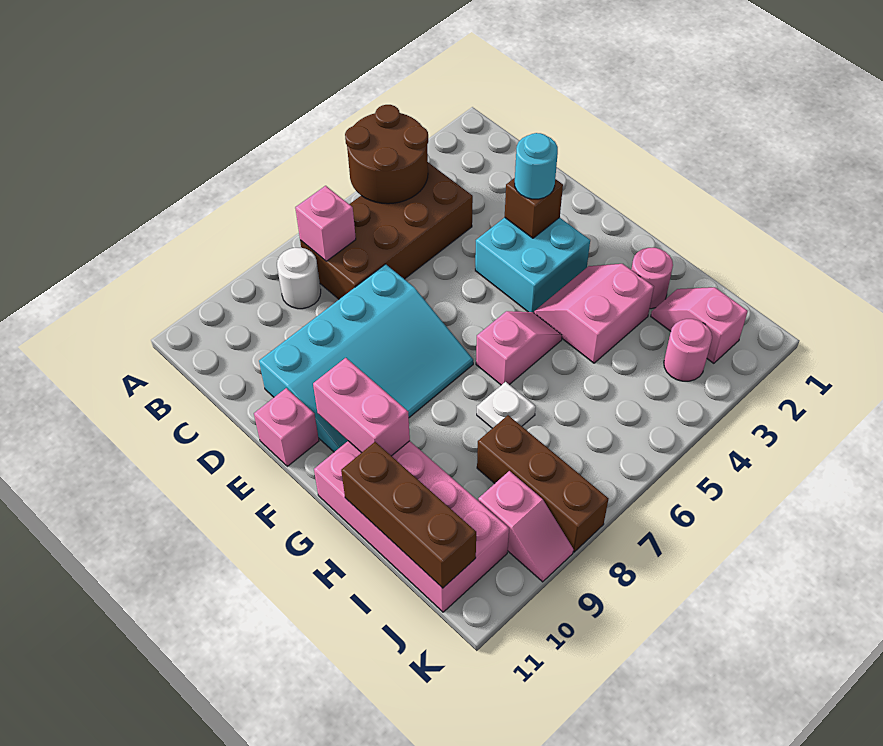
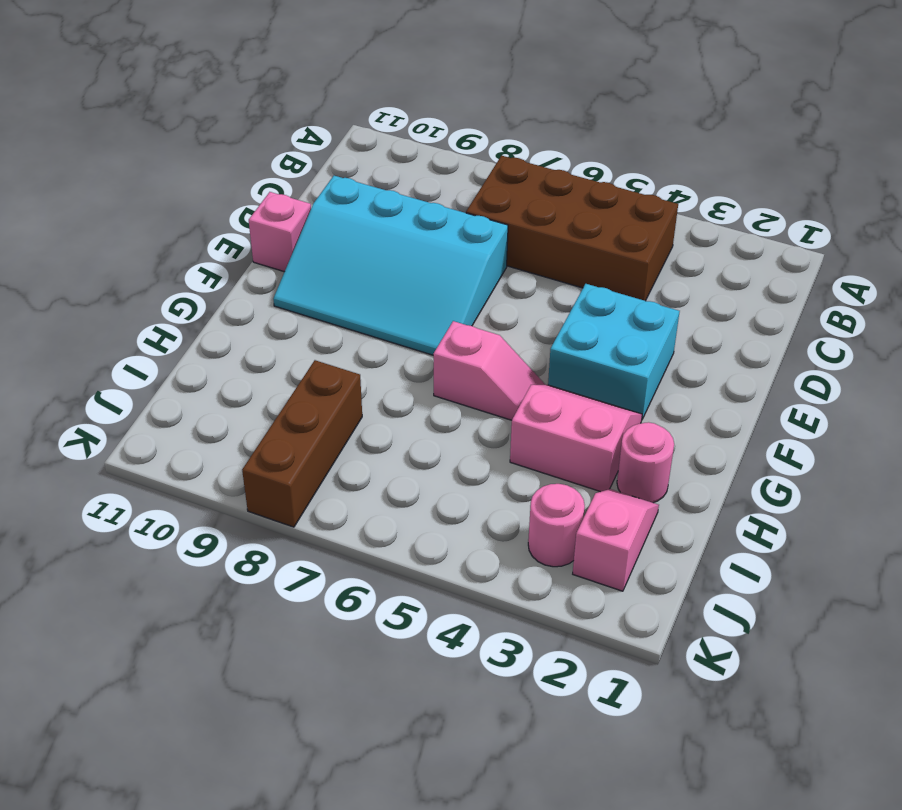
none -> white round brick B8 level 1
none -> pink brick G10:J11 level 1
none -> white plate H7 level 1

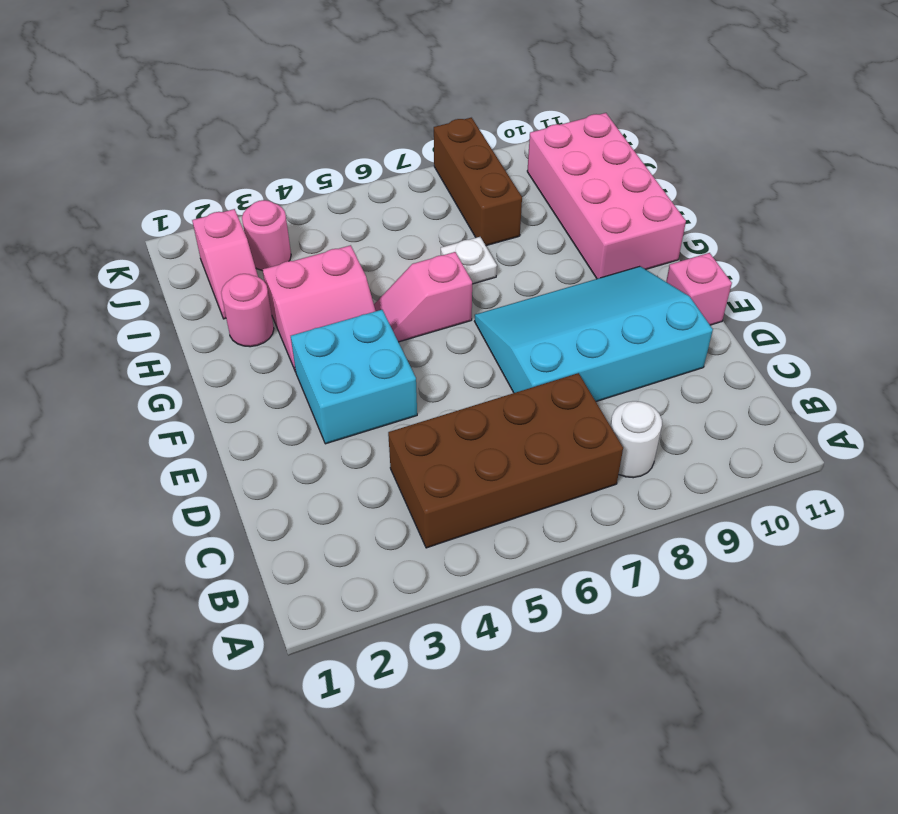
none -> pink slope J9:K9 level 1 top J
none -> brown round brick A4:B5 level 2
none -> pink brick B7 level 2

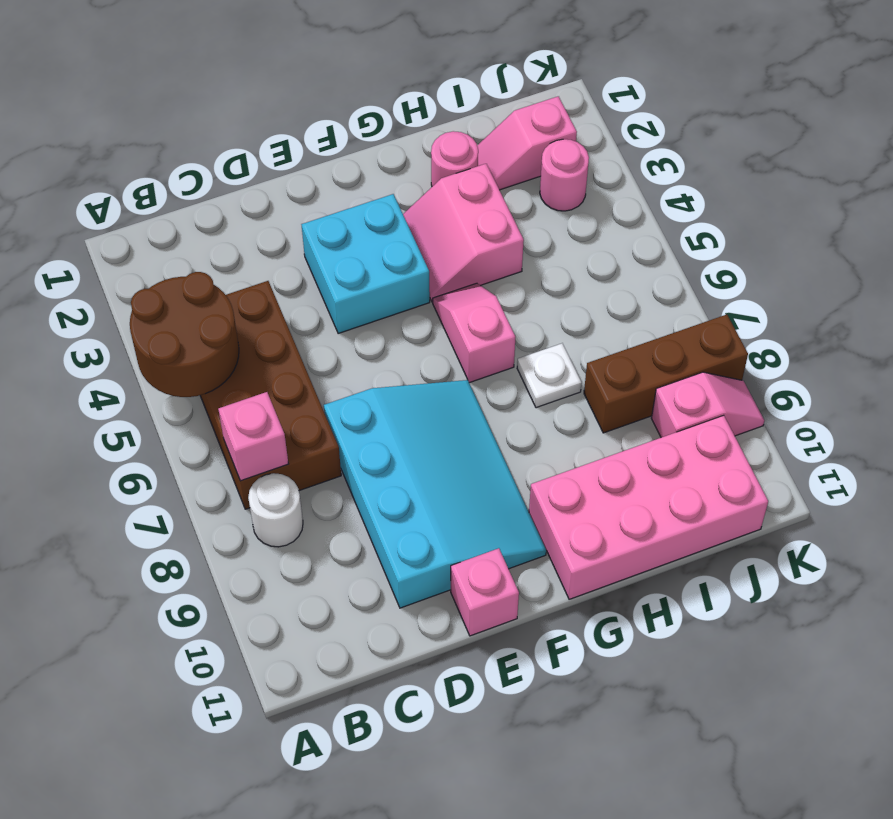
none -> brown brick E3 level 2
none -> pink brick F10:G10 level 2
none -> brown brick H11:J11 level 2

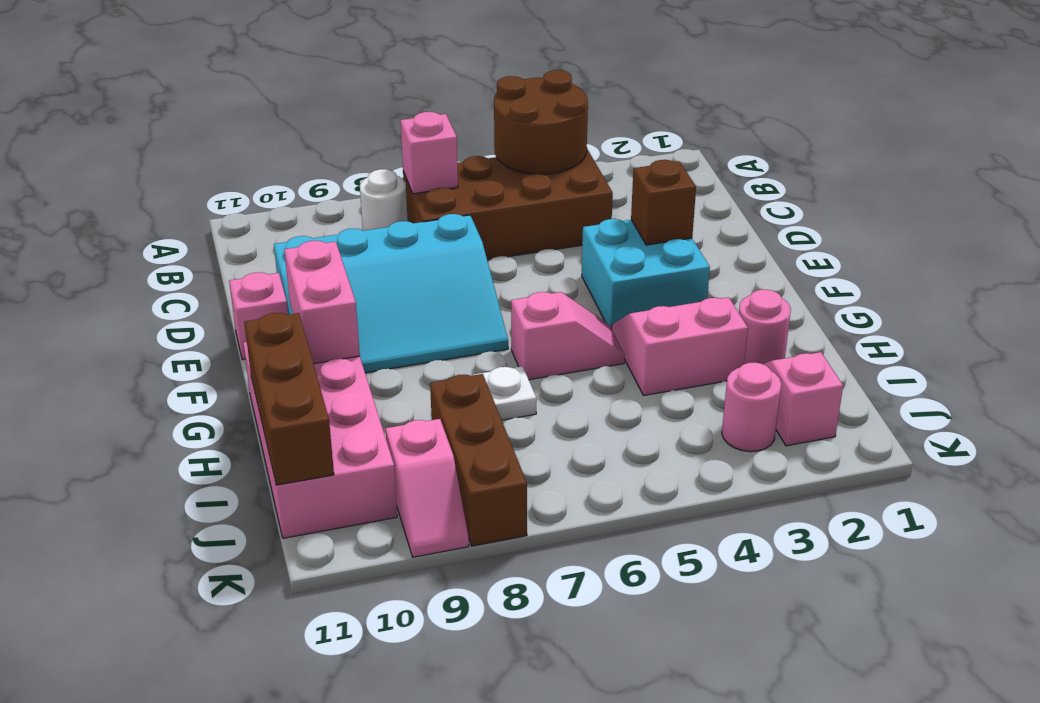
none -> cyan round brick E3 level 3

